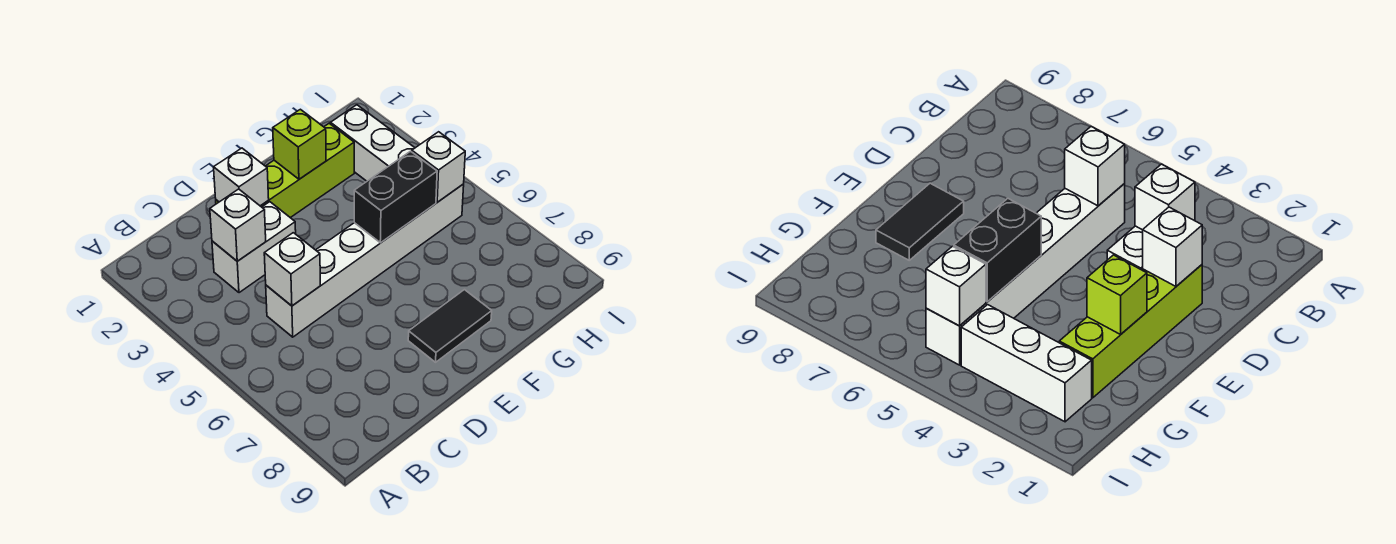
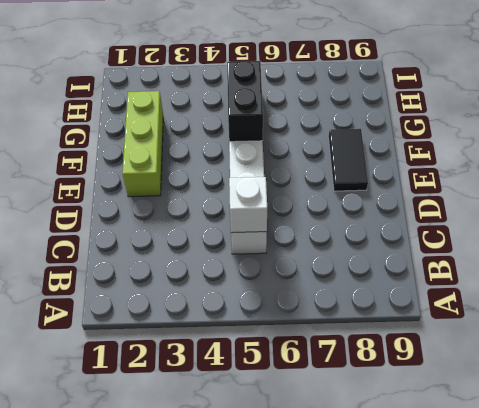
lime brick E2:G2 level 1 -> lime brick D2:G2 level 1
none -> white brick C3:D3 level 1
none -> white brick H2:H4 level 1

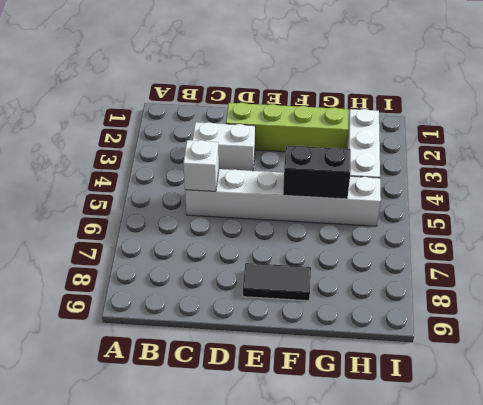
none -> white brick C3 level 2
none -> white brick D2 level 2

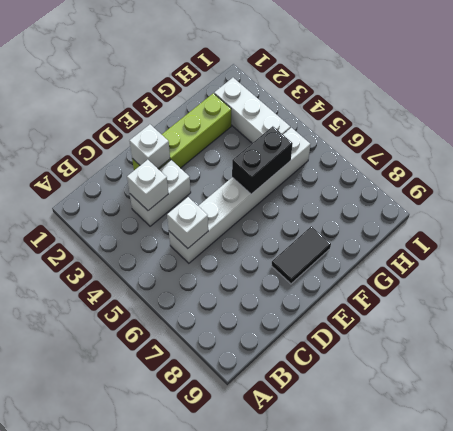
none -> lime brick F2 level 2
none -> white brick H5 level 2

